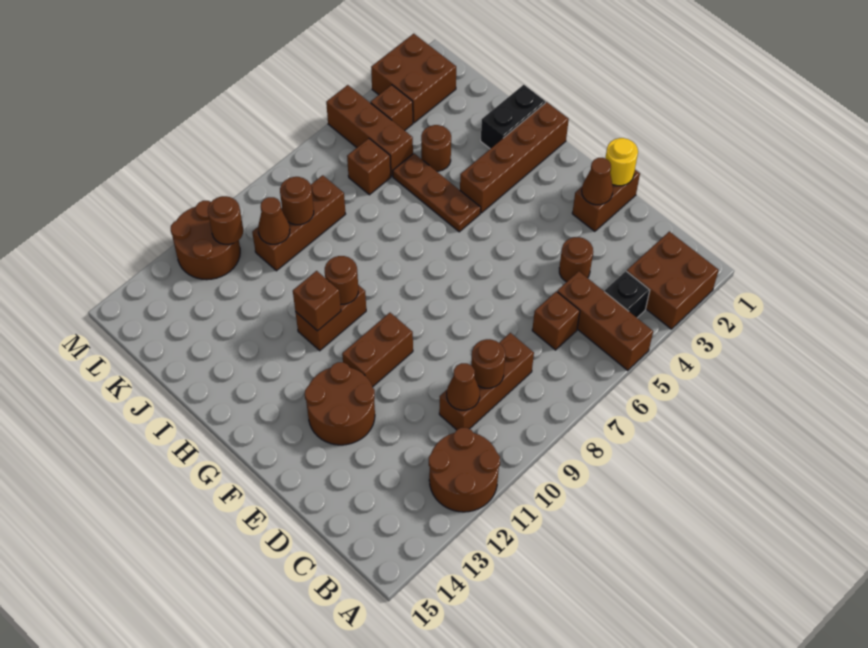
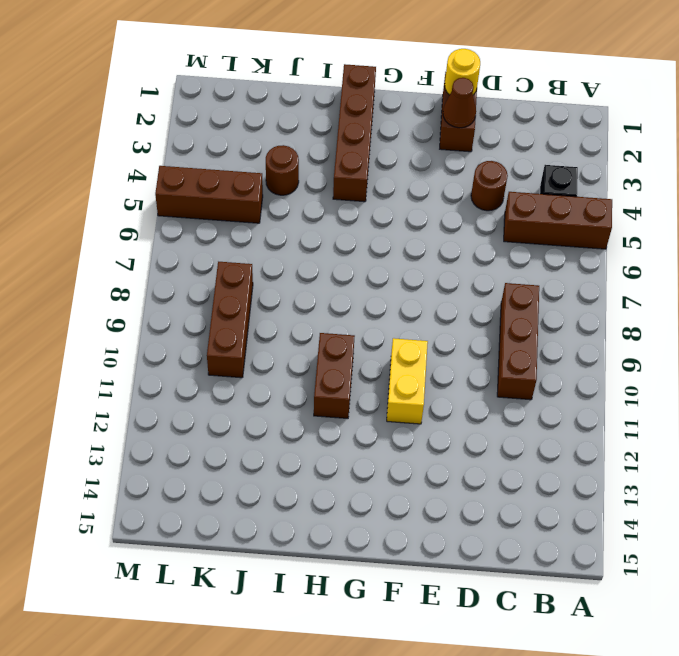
yellow brick F10:F11 level 1 -> brown brick F10:F11 level 1
none -> brown brick A2:B3 level 1
none -> brown round brick A11:B12 level 1
none -> brown brick C6 level 1
none -> brown round brick E12:F13 level 1

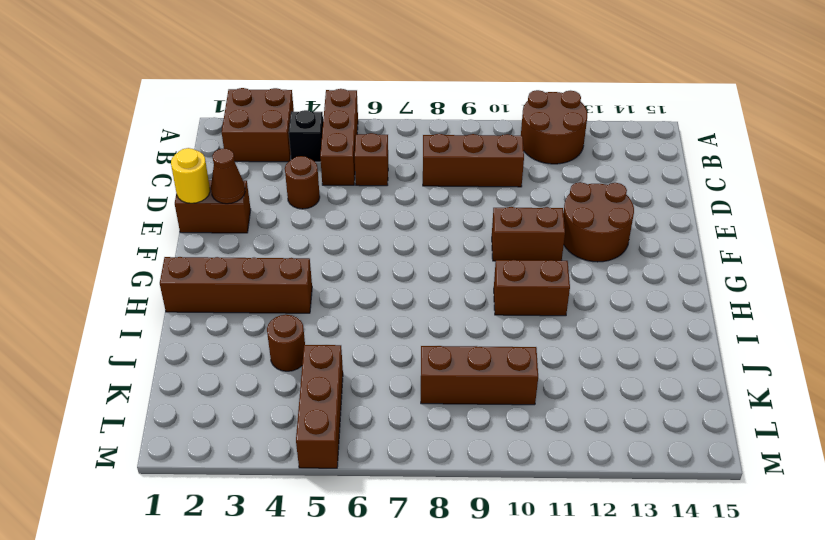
none -> brown plate H5:J5 level 1
none -> black brick I1:I2 level 1
none -> brown brick K6 level 1
none -> brown brick L2:M3 level 1

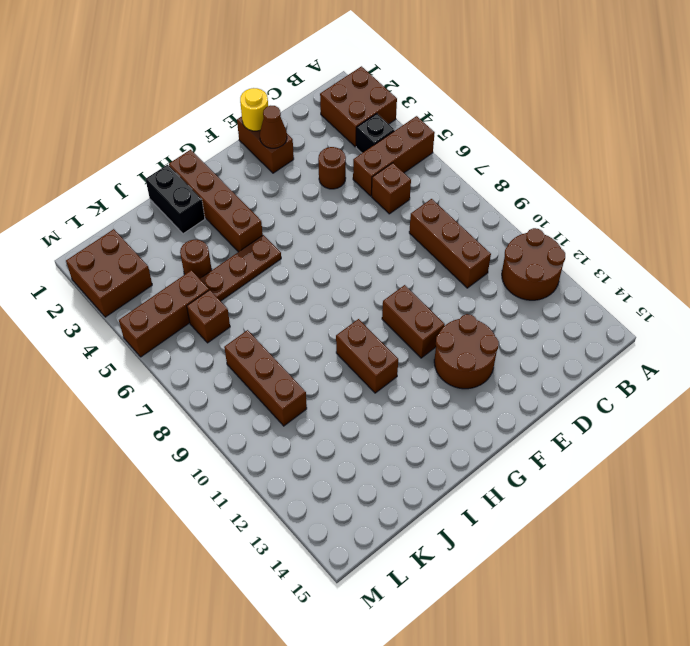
none -> brown brick L4 level 1
none -> brown round brick L11:M12 level 1
none -> brown round brick C9 level 2
none -> brown cone C10 level 2

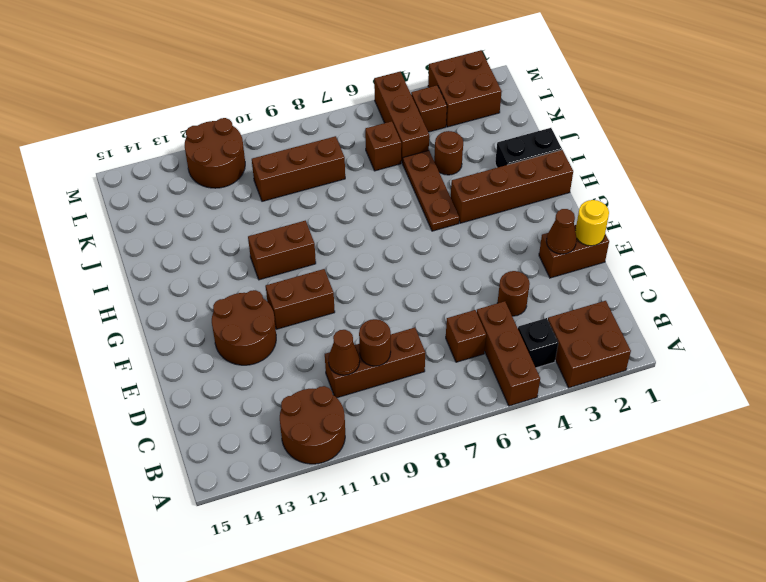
none -> brown round brick H10 level 2
none -> brown brick H11 level 2
none -> brown round brick K9 level 2
none -> brown cone K10 level 2

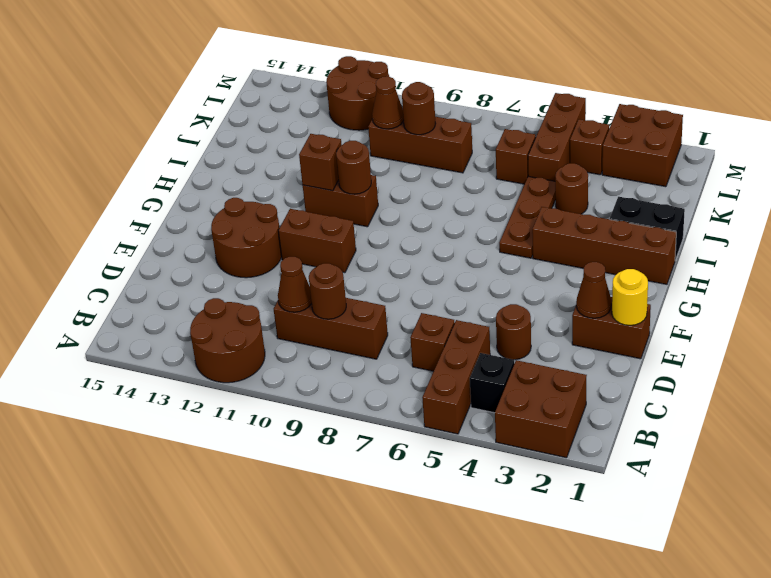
none -> brown round brick L11 level 2

